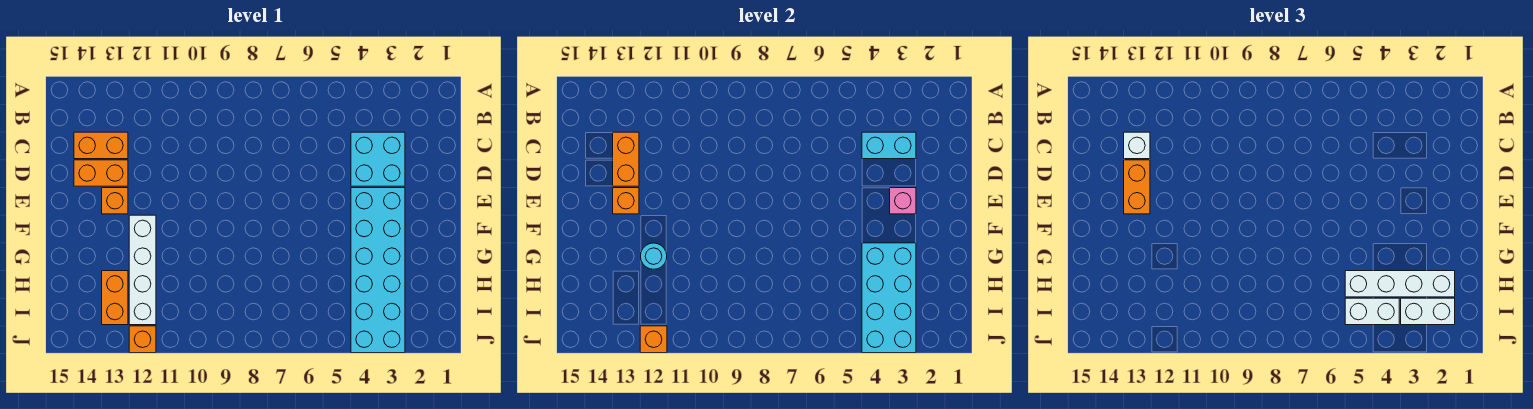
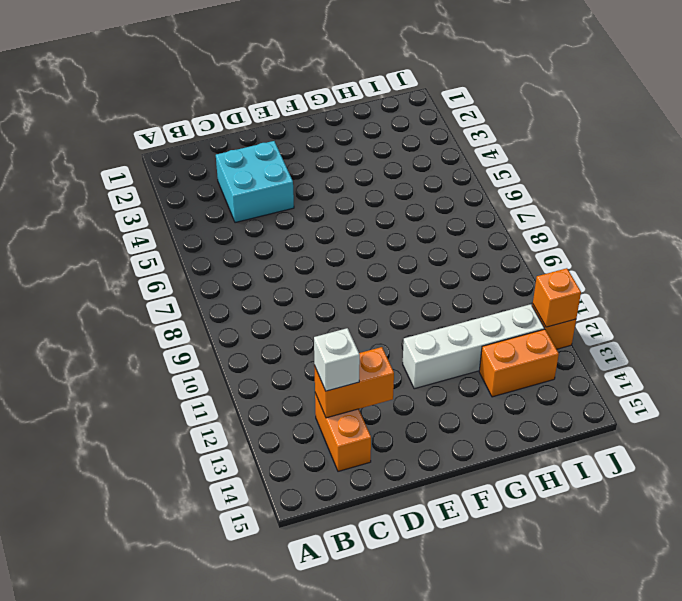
none -> orange brick D13:D14 level 1
none -> cyan brick E3:J4 level 1
none -> orange brick E13 level 1

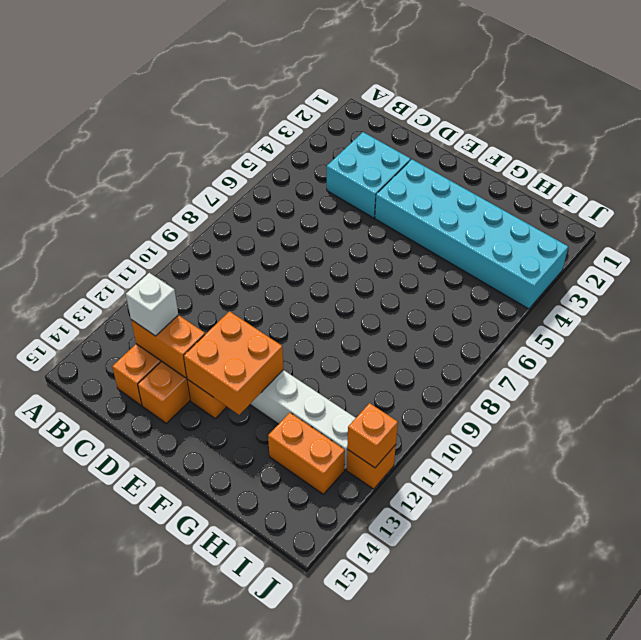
orange brick E12:F13 level 2 -> orange brick E13 level 2
none -> cyan brick C3:C4 level 2
none -> pink brick E3 level 2
none -> cyan brick G3:J4 level 2

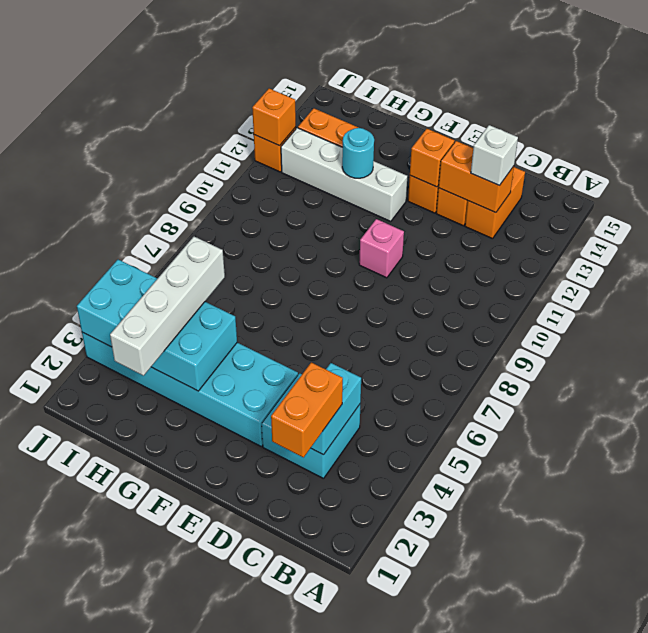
orange brick C2:C3 level 3 -> orange brick D13:E13 level 3
pink brick E10 level 1 -> pink brick E3 level 2
none -> white brick I2:I3 level 3
none -> white brick I4:I5 level 3

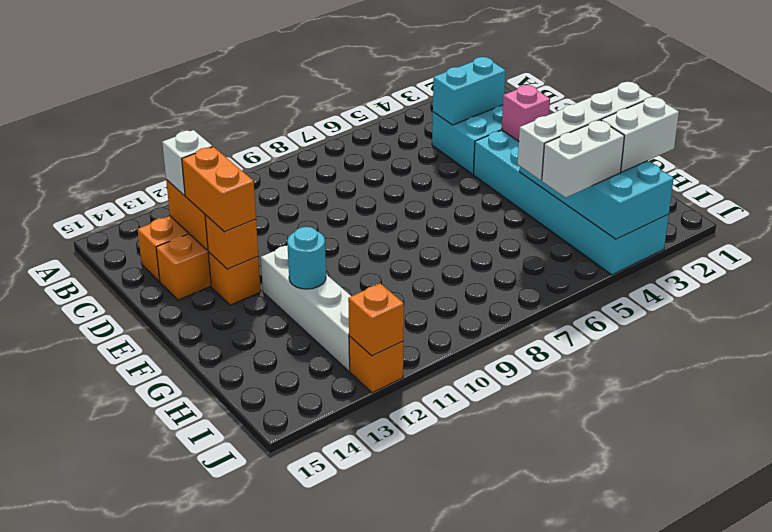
none -> orange brick H13:I13 level 1

